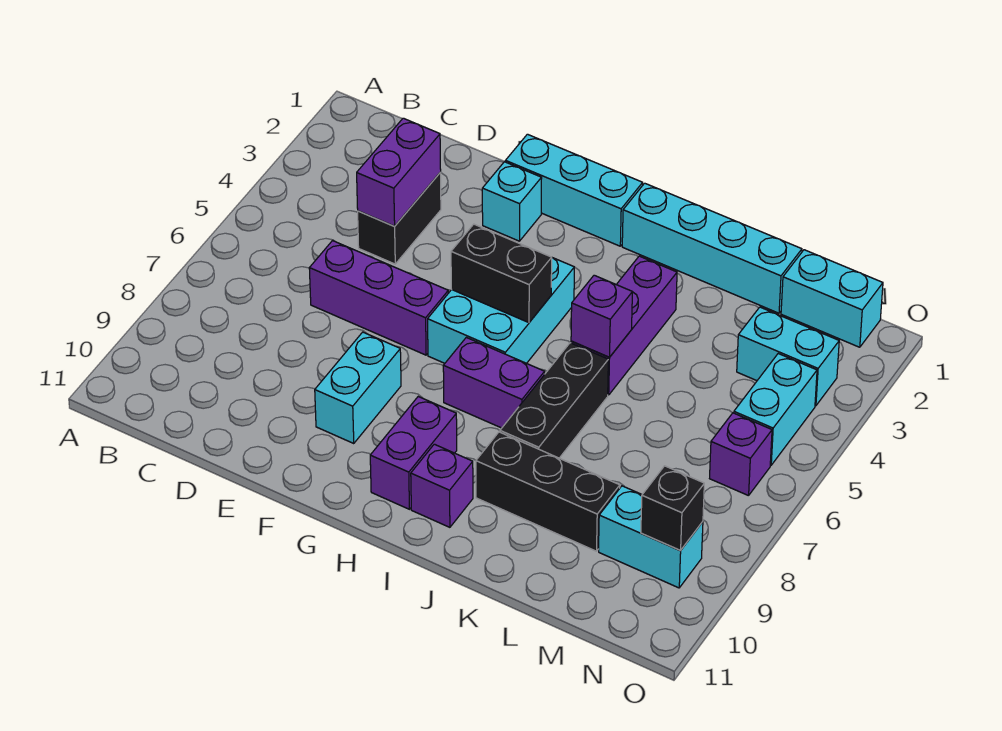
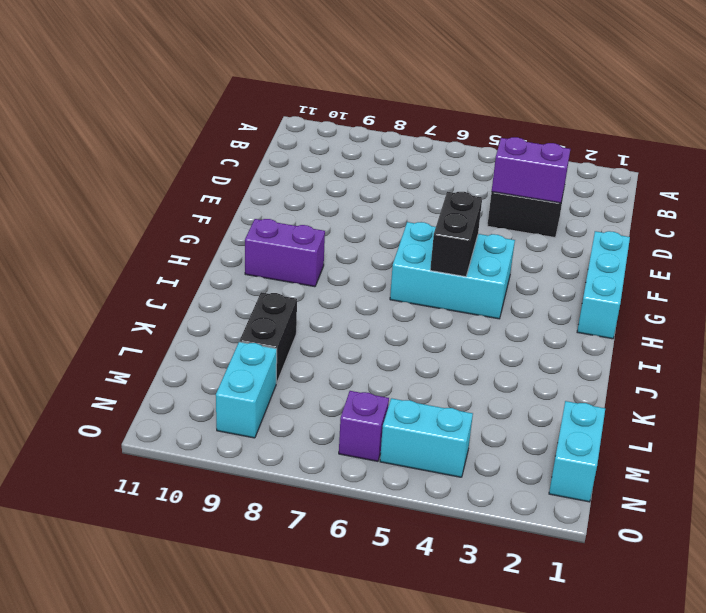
black brick K9:L9 level 1 -> black brick J9:L9 level 1
none -> purple brick D6:F6 level 1
none -> cyan brick F2 level 1
none -> cyan brick F8:F9 level 1

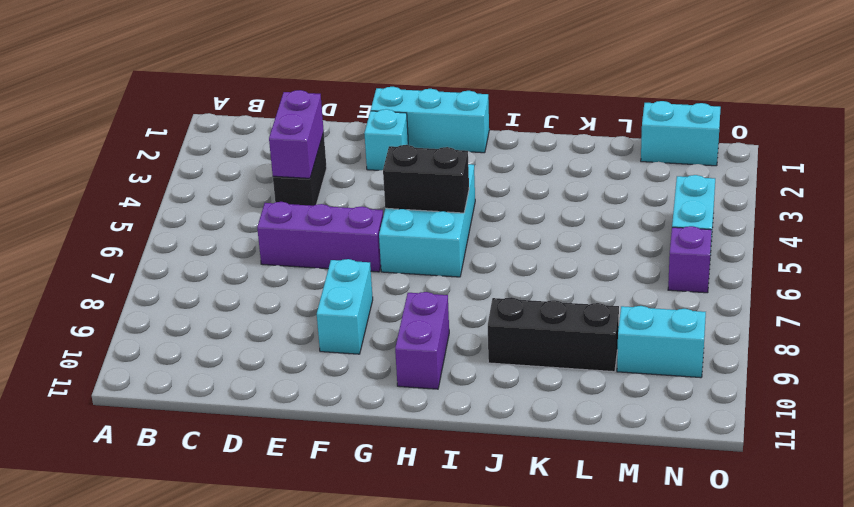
none -> purple brick H7:I7 level 1
none -> cyan brick I1:L1 level 1
none -> purple brick I10 level 1

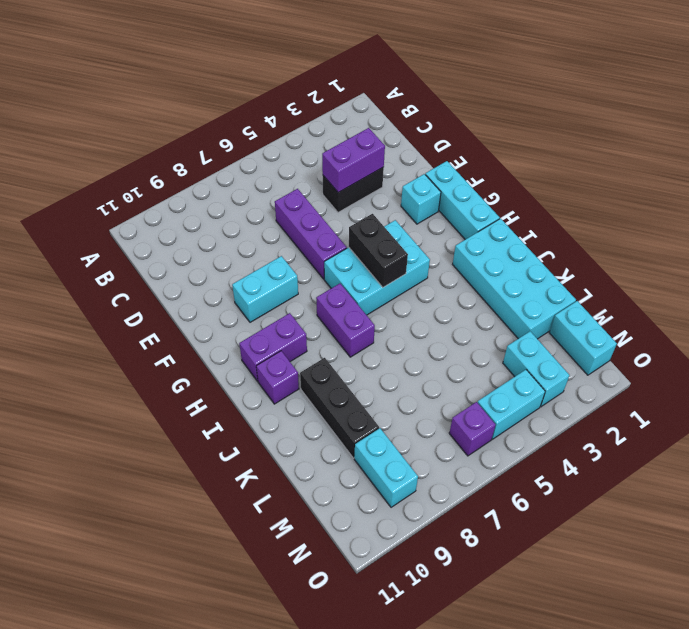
cyan brick I1:L2 level 1 -> cyan brick I1:L1 level 1
none -> purple brick J3:J5 level 1
none -> black brick J6:J8 level 1
none -> purple brick J5 level 2

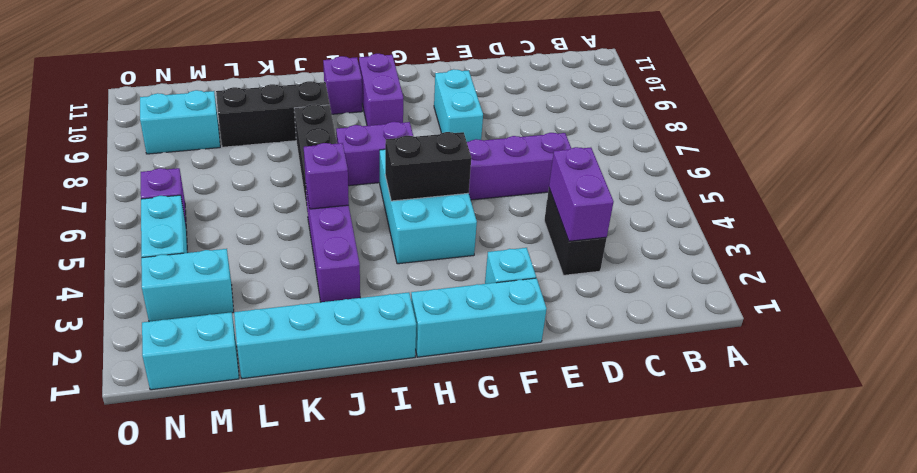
none -> black brick N9 level 2

